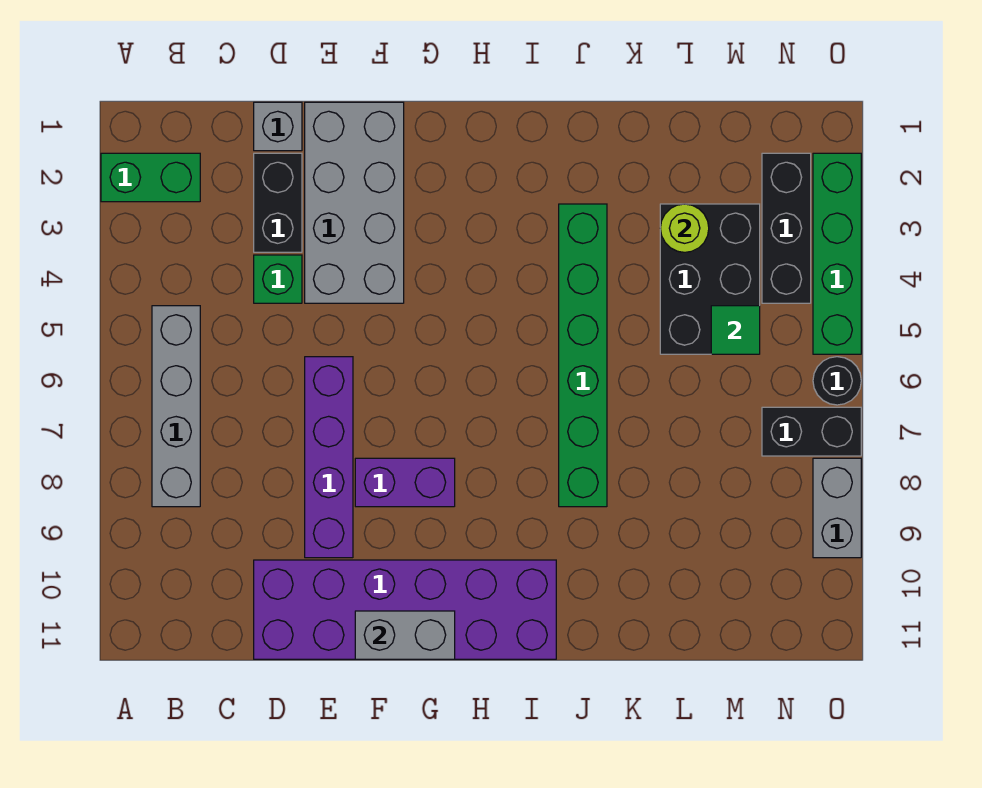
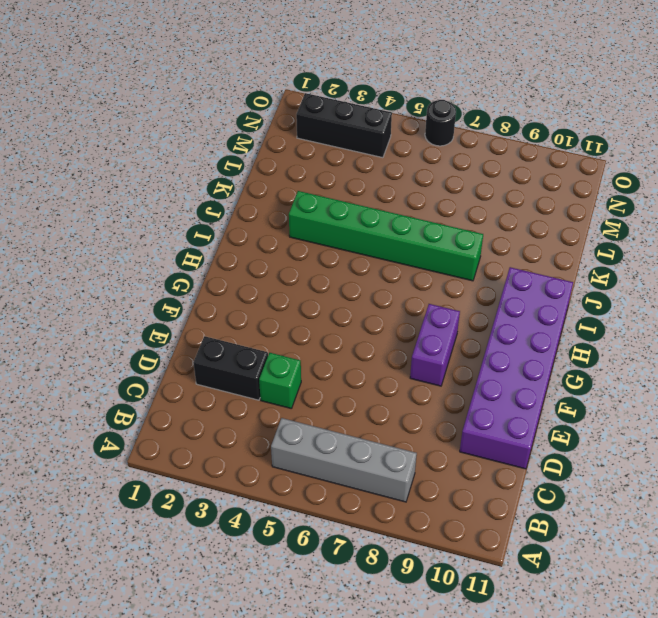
none -> green brick A2:B2 level 1
none -> grey brick D1 level 1
none -> grey brick E1:F4 level 1

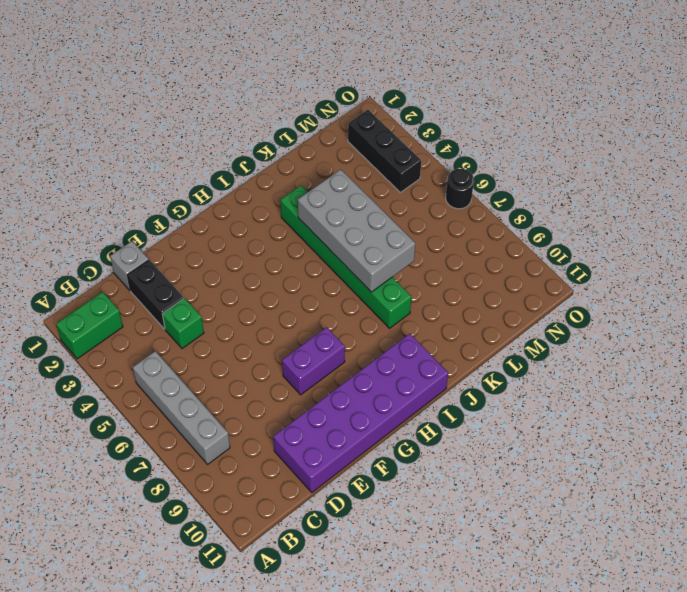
grey brick J4:K7 level 2 -> grey brick E1:F4 level 1
none -> purple brick E6:E9 level 1
none -> black brick L3:M5 level 1
none -> black brick N7:O7 level 1

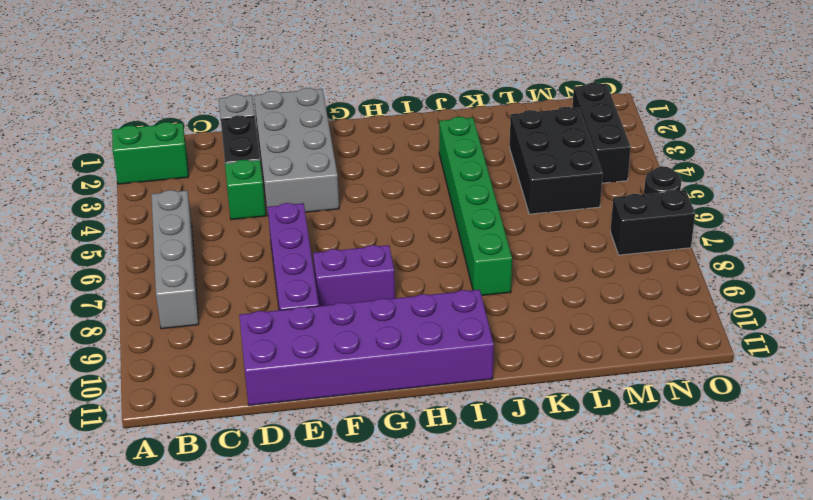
none -> green brick O2:O5 level 1
none -> grey brick O8:O9 level 1
none -> grey brick F11:G11 level 2

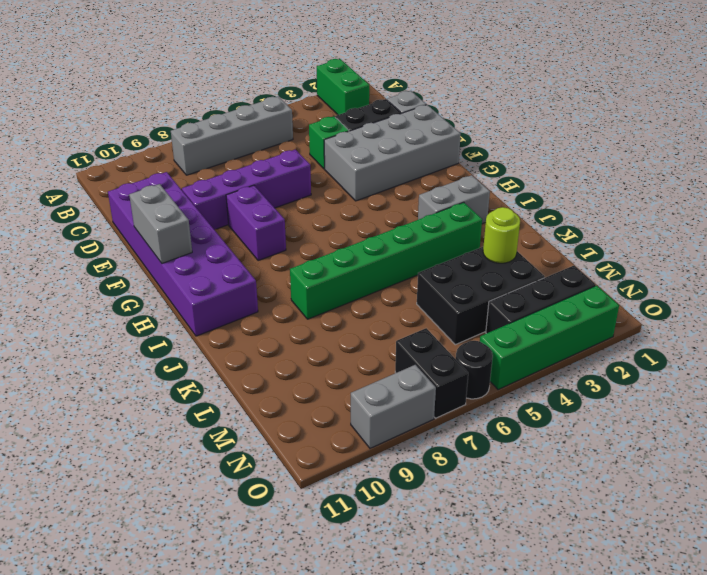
grey brick I2:I3 level 1 -> none
none -> green tile M5 level 2

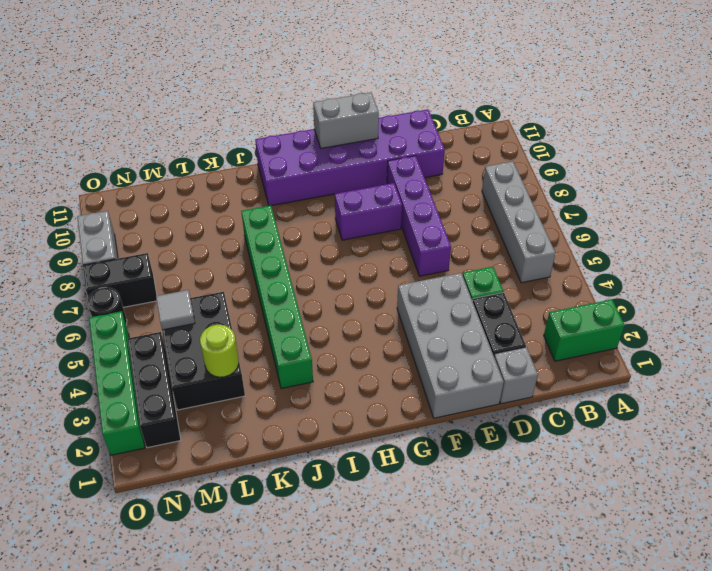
grey tile M5 level 2 -> green tile M5 level 2

